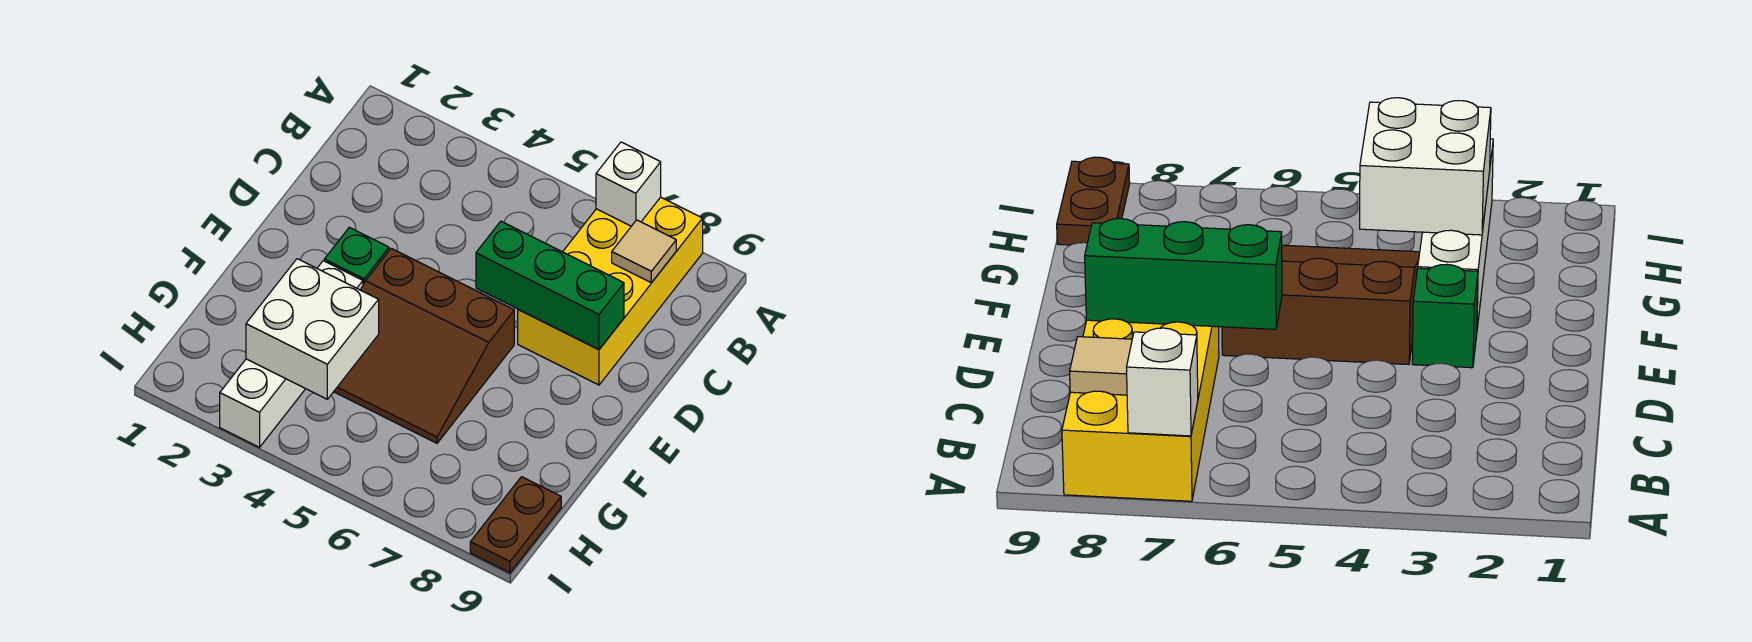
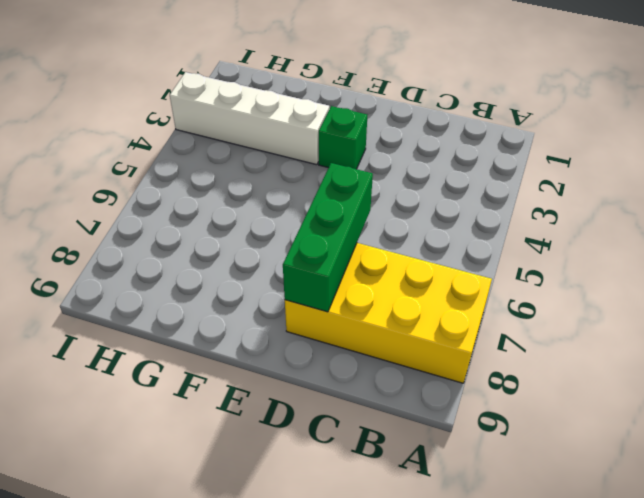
none -> brown slope E4:G6 level 1 top E
none -> brown plate H9:I9 level 1

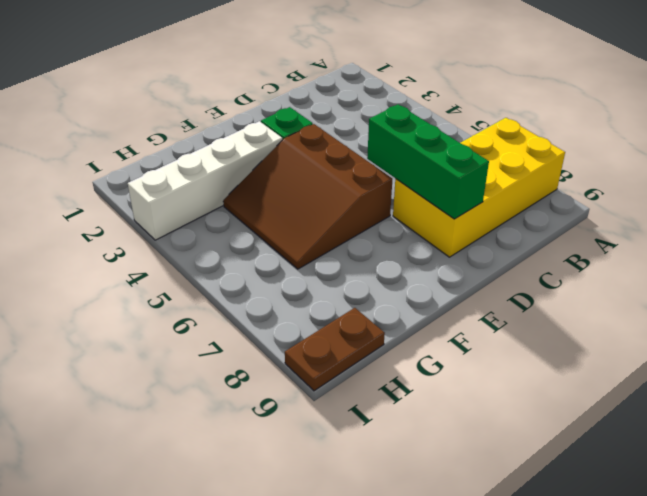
none -> white brick A7 level 2
none -> tan tile B8 level 2

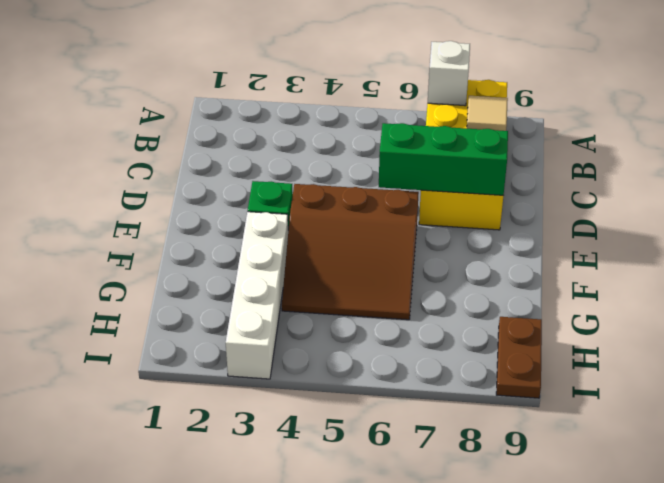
none -> white brick G3:H4 level 2

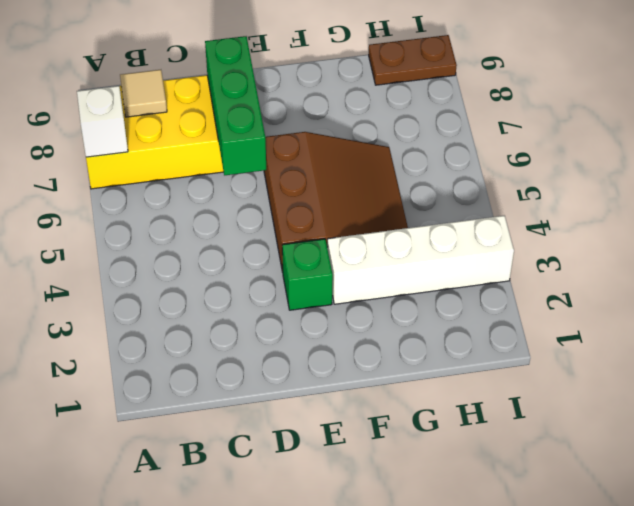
none -> white brick G3:H4 level 2

